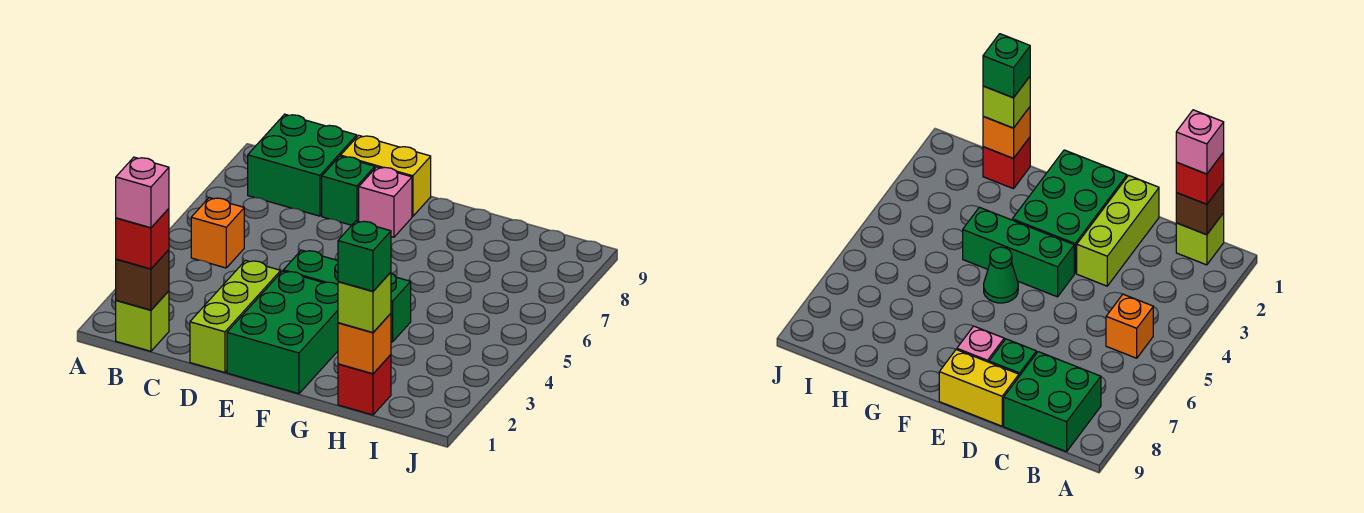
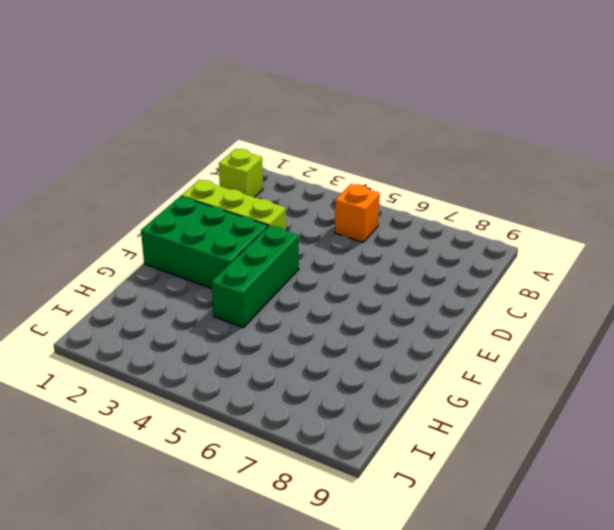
none -> green brick B8:C9 level 1
none -> green brick D8 level 1
none -> yellow brick D9:E9 level 1

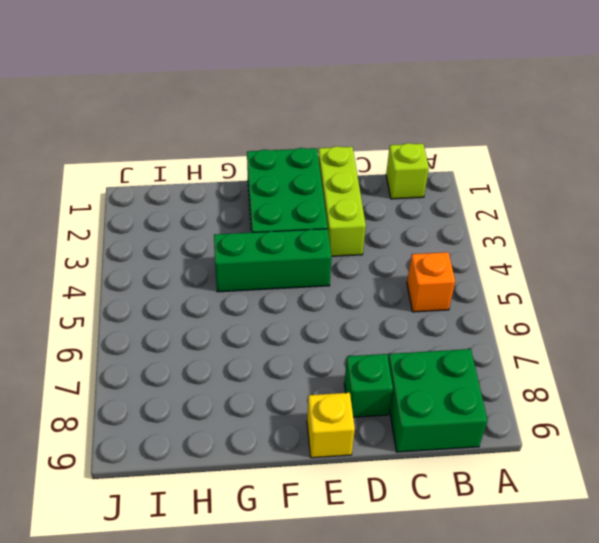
yellow brick E9 level 1 -> yellow brick D9:E9 level 1
none -> pink brick E8 level 1
none -> green cone F5 level 1
none -> red brick H1 level 1

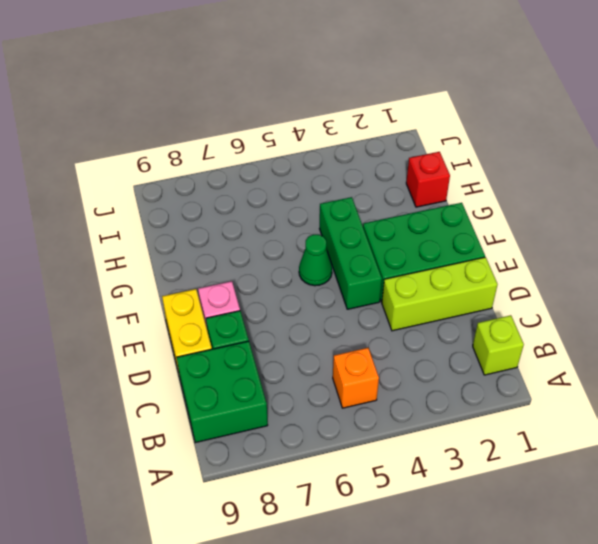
none -> brown brick B1 level 2
none -> orange brick H1 level 2
none -> red brick B1 level 3

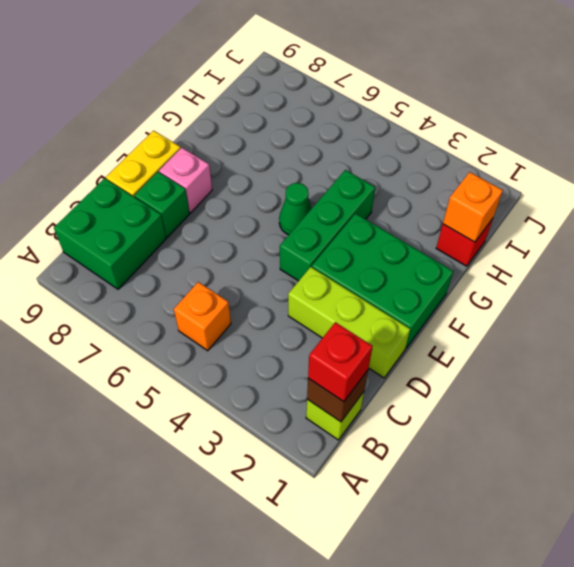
none -> lime brick H1 level 3
none -> pink brick B1 level 4
none -> green brick H1 level 4

